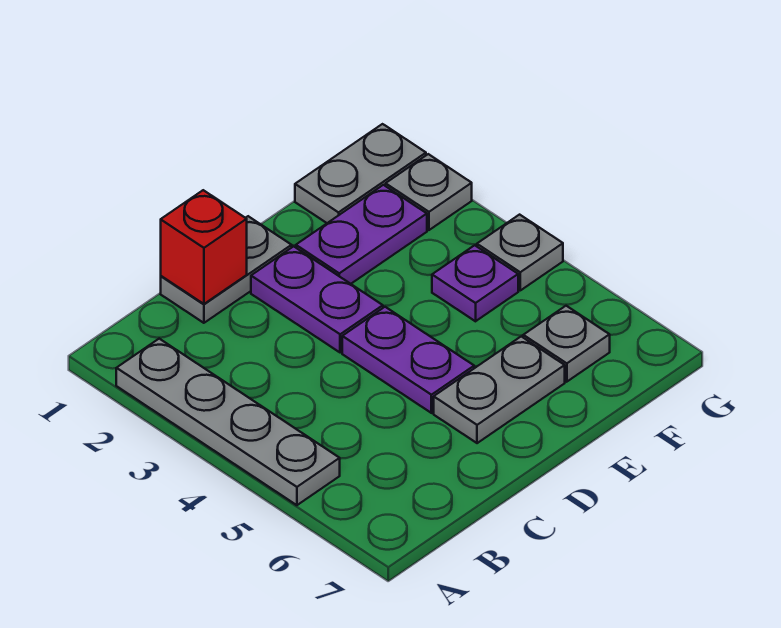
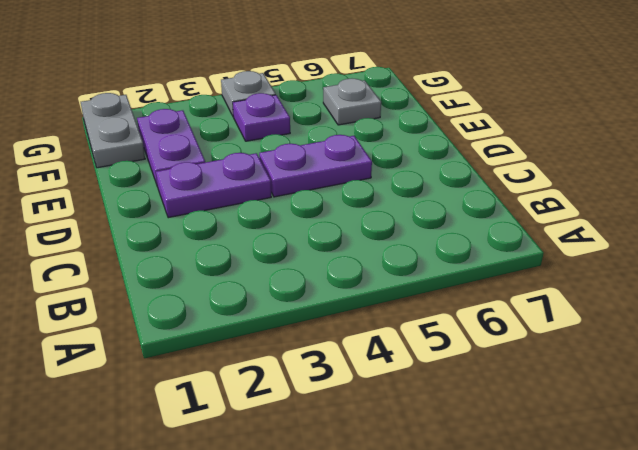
none -> grey plate A2:A5 level 1
none -> grey plate C1:D1 level 1
none -> grey plate D6:E6 level 1

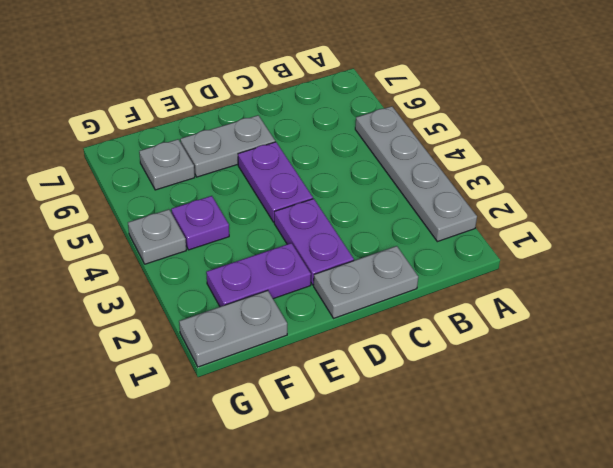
none -> grey plate G2 level 1
none -> red brick C1 level 2

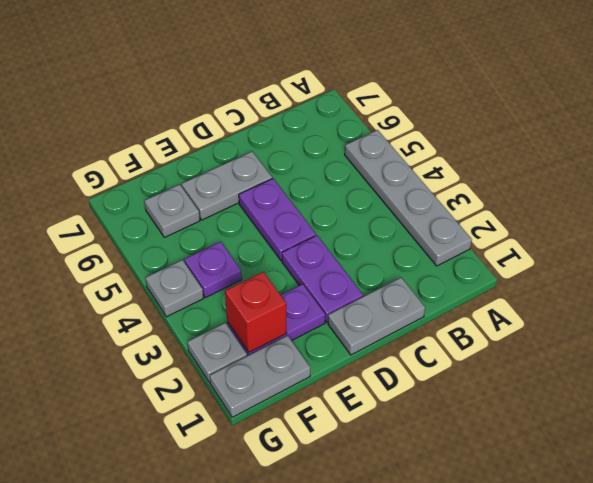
red brick F2 level 2 -> red brick C1 level 2

